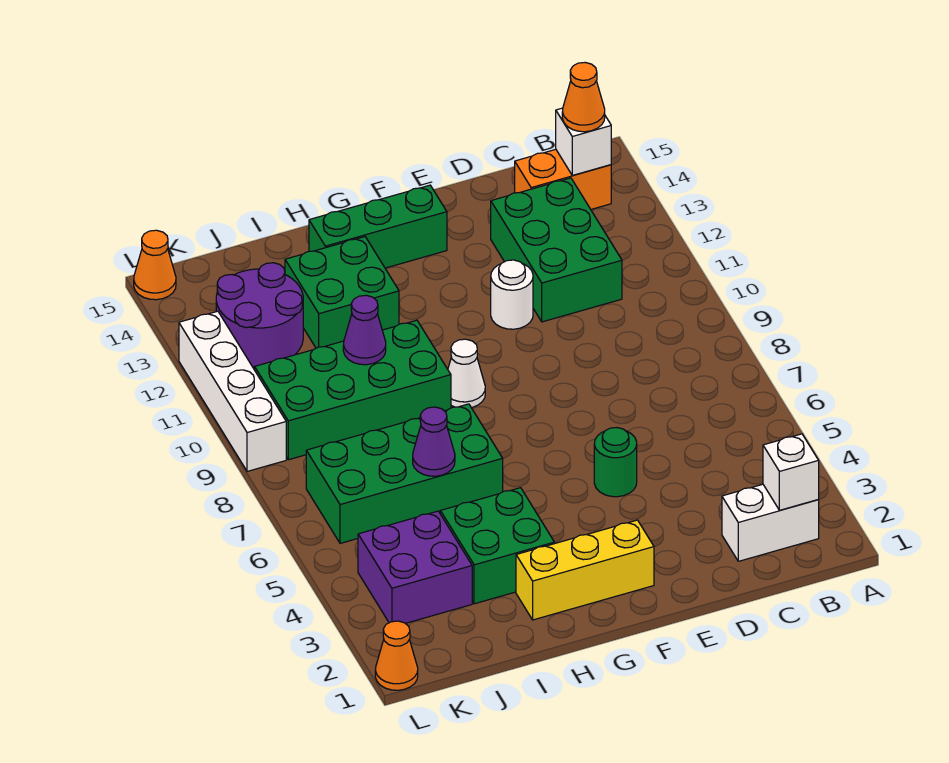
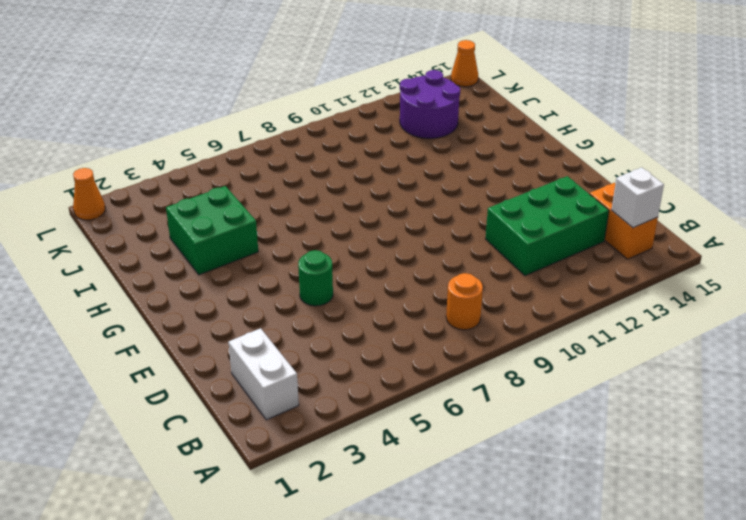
orange round brick B8 level 1 -> none
none -> white round brick E11 level 1
none -> yellow brick F2:H2 level 1
none -> green brick F14:H14 level 1

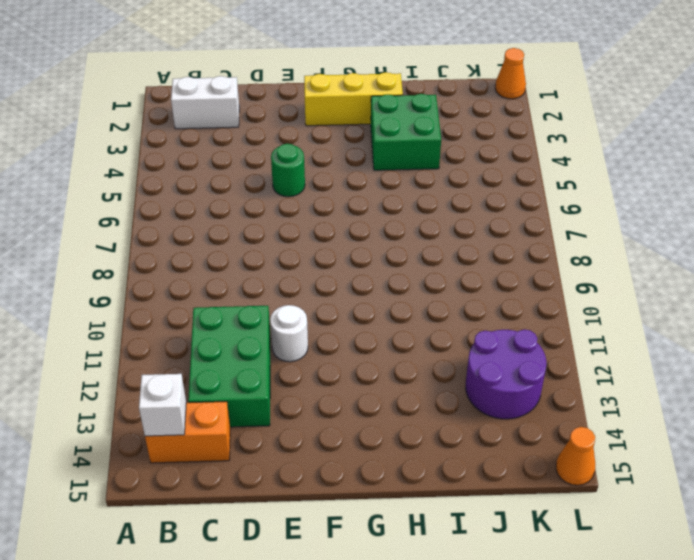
none -> green brick F14:H14 level 1
none -> white cone G9 level 1
none -> green brick H6:K7 level 1

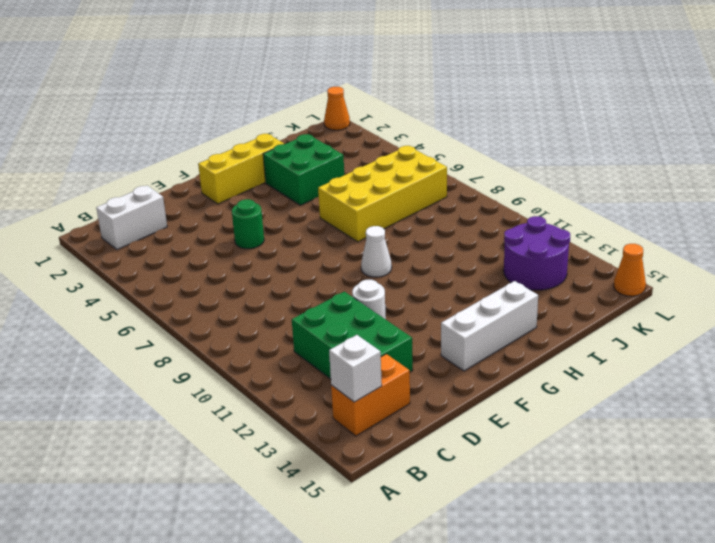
white brick F14:H14 level 1 -> green brick F14:H14 level 1
yellow brick H6:K7 level 1 -> green brick H6:K7 level 1
none -> green brick H9:K10 level 1
none -> green brick H12:I13 level 1
none -> purple brick J3:K4 level 1

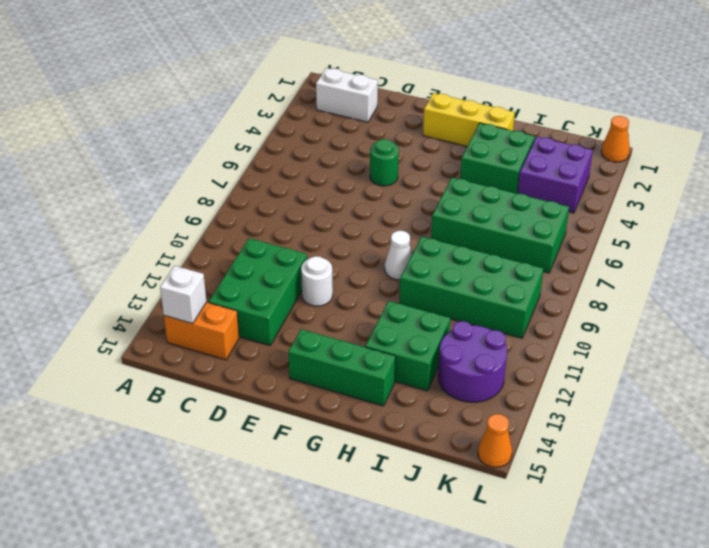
none -> white brick L9:L12 level 1
none -> white brick B2 level 2
none -> purple cone I6 level 2

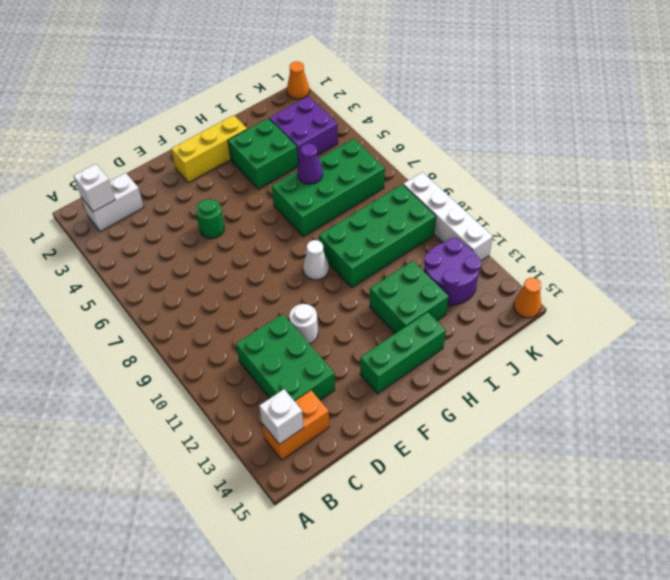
none -> purple cone I10 level 2
none -> orange cone B14 level 3

